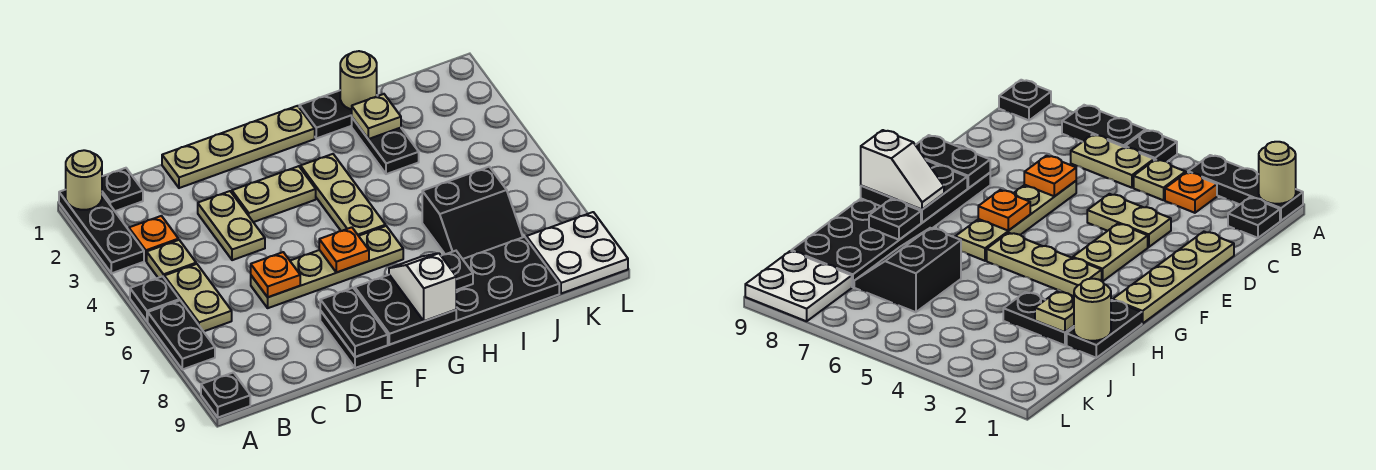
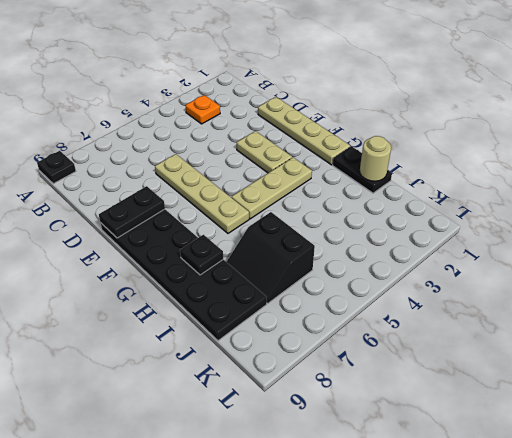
none -> black plate A1:A3 level 1
none -> black plate A5 level 1
none -> black plate A6:A7 level 1

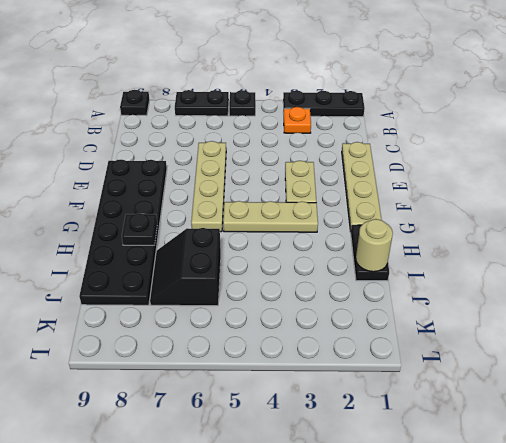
none -> black plate B1 level 1
none -> tan plate B4 level 1
none -> tan plate B5:B6 level 1

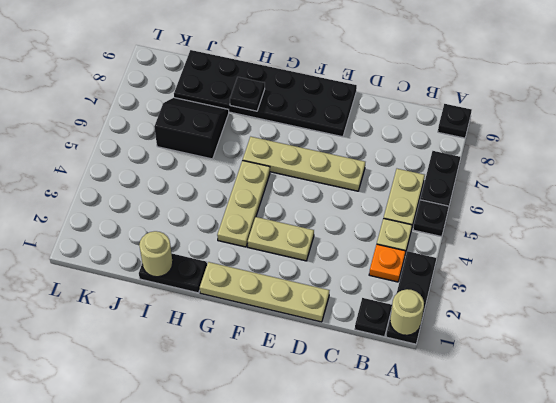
none -> tan plate D3:D4 level 1
none -> black plate I2:I3 level 1
none -> white plate K8:L9 level 1

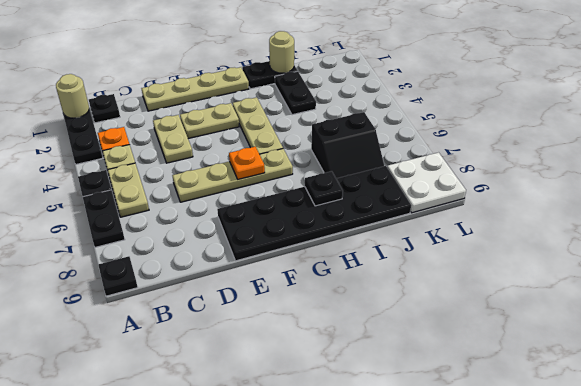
none -> orange plate D6 level 2
none -> black plate E8:E9 level 2
none -> black plate F8:G9 level 2

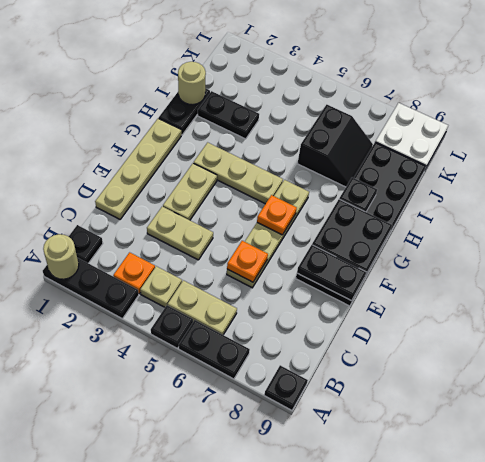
none -> tan plate I2 level 2
none -> white slope G8:G9 level 3 top 9

